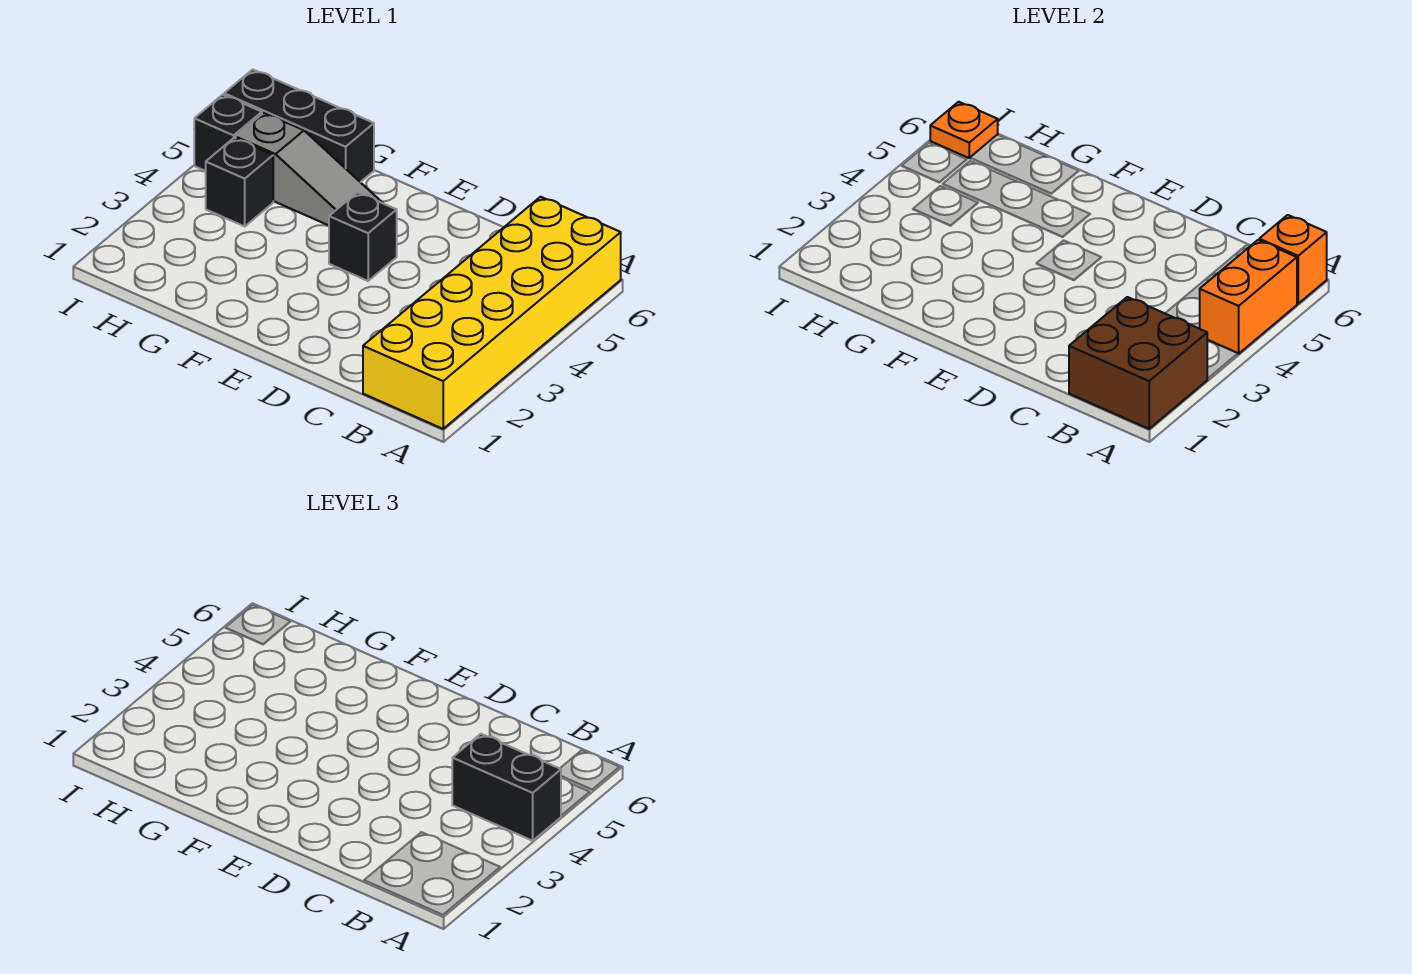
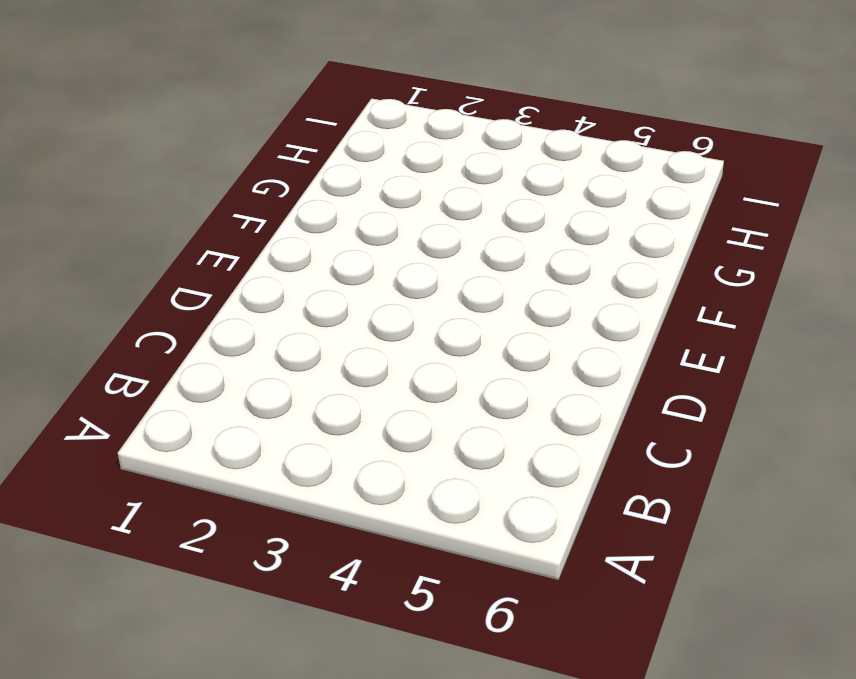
none -> yellow brick A1:B6 level 1
none -> black brick E4 level 1

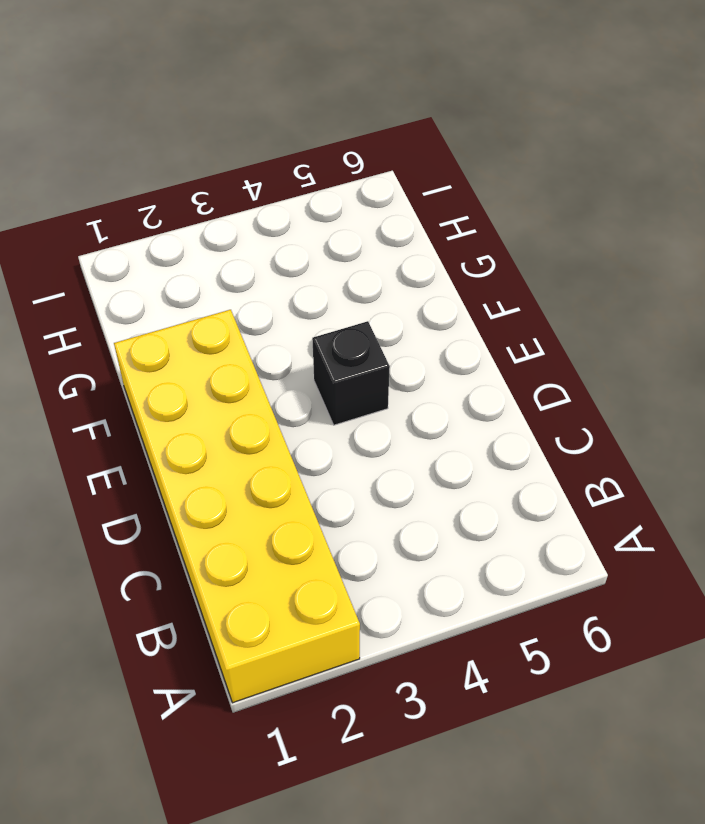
yellow brick A1:F2 level 1 -> yellow brick A1:B6 level 1
none -> grey slope F5:H5 level 1 top H
none -> black brick G6:I6 level 1

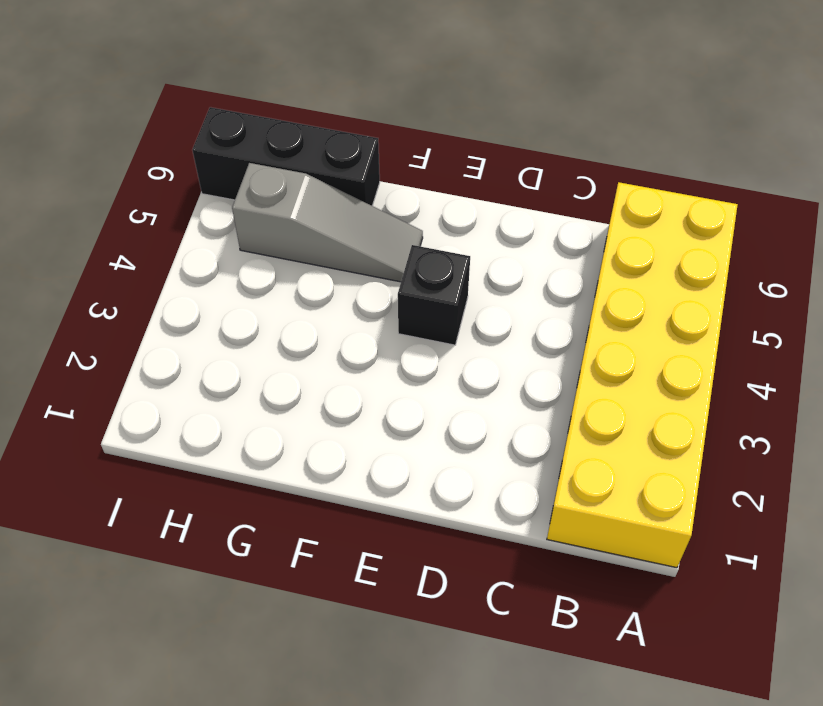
none -> black brick H4 level 1
none -> black brick I5 level 1

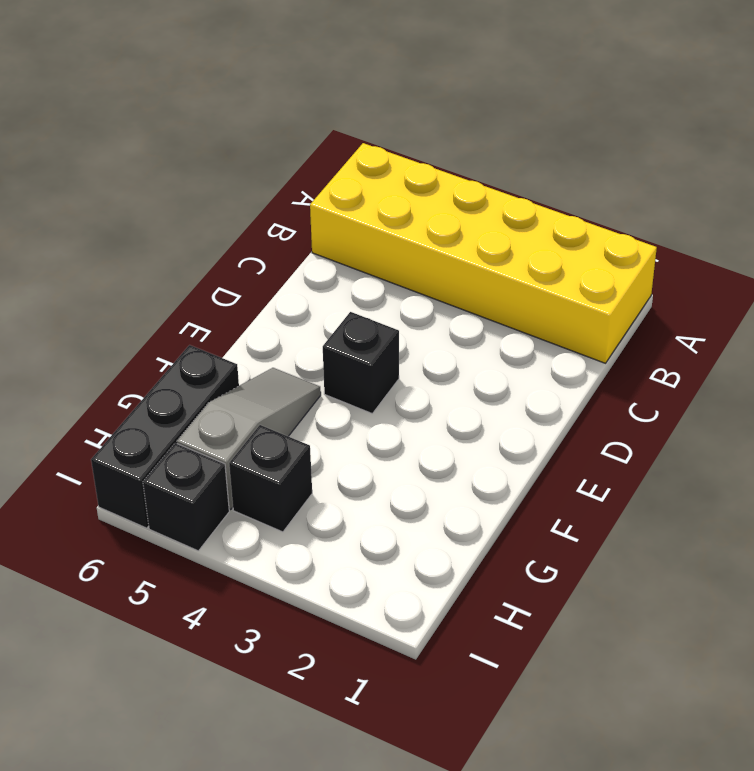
none -> brown brick A1:B2 level 2
none -> orange brick A4:A5 level 2

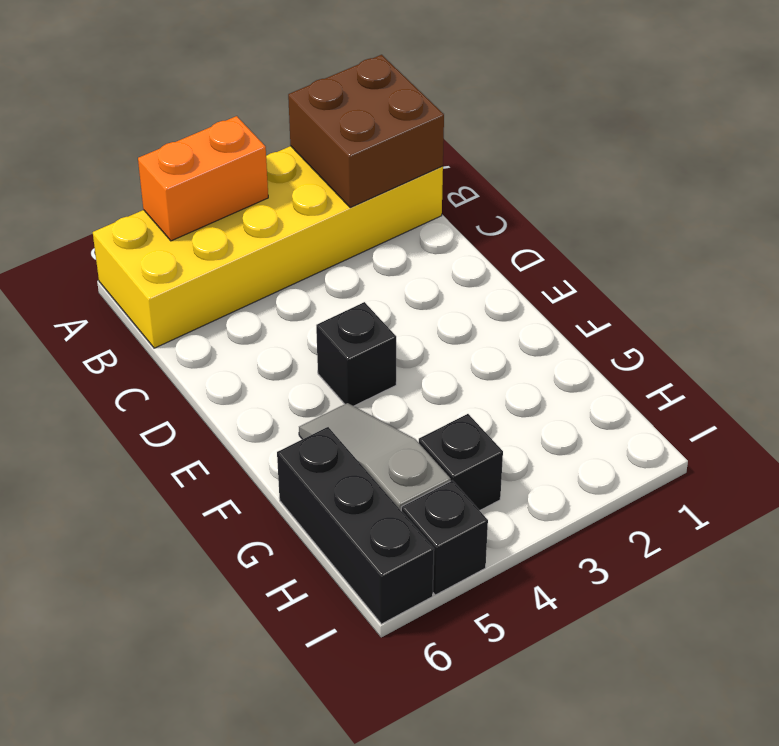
none -> orange brick A6 level 2
none -> orange plate I6 level 2

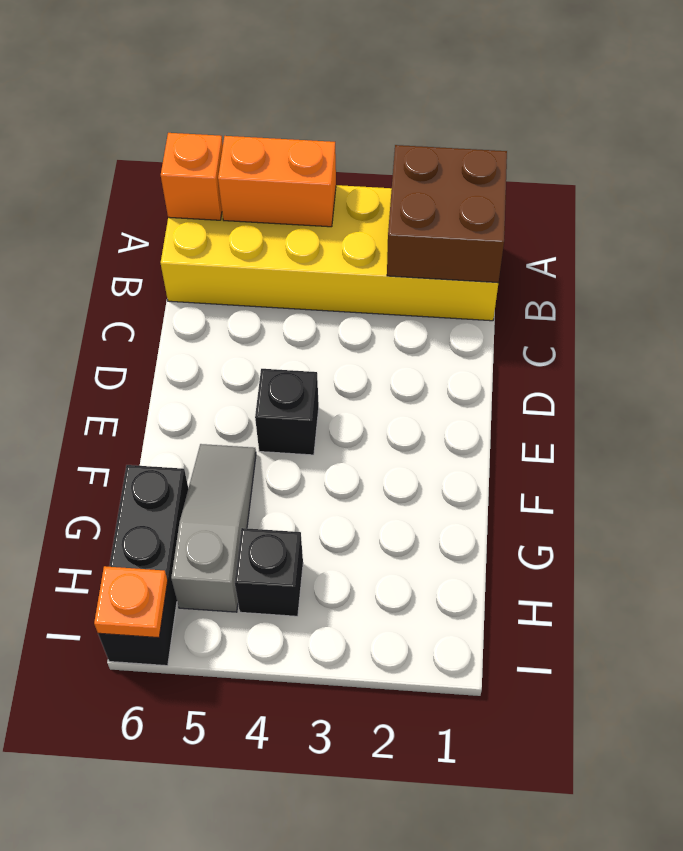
none -> black brick I5 level 1
none -> black brick A4:B4 level 3

